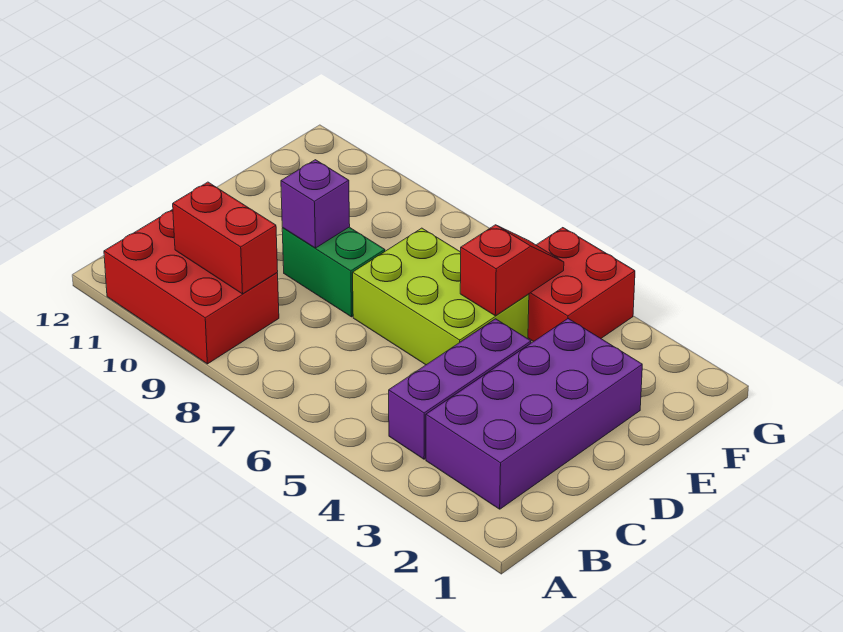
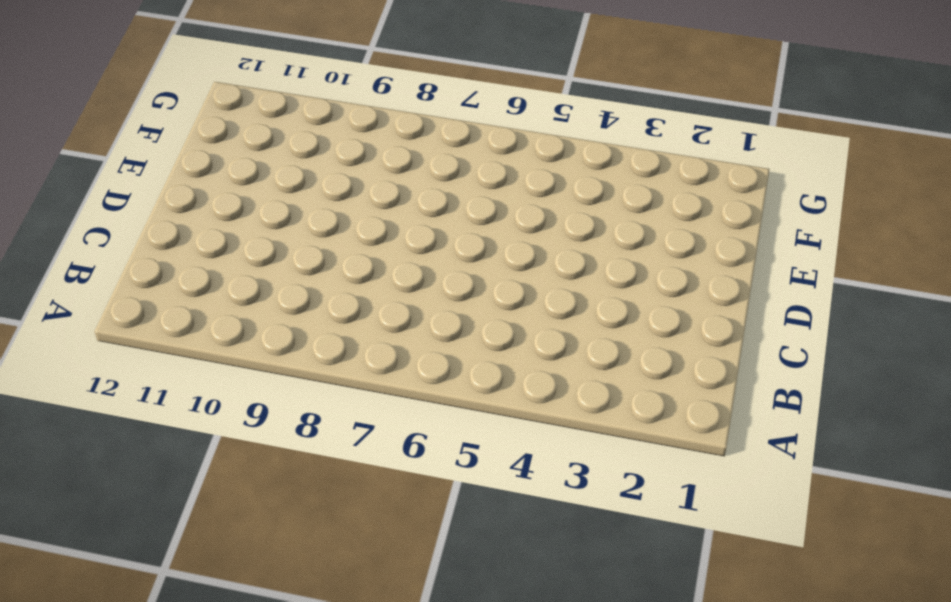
none -> red brick A9:B11 level 1
none -> purple brick B2:E3 level 1

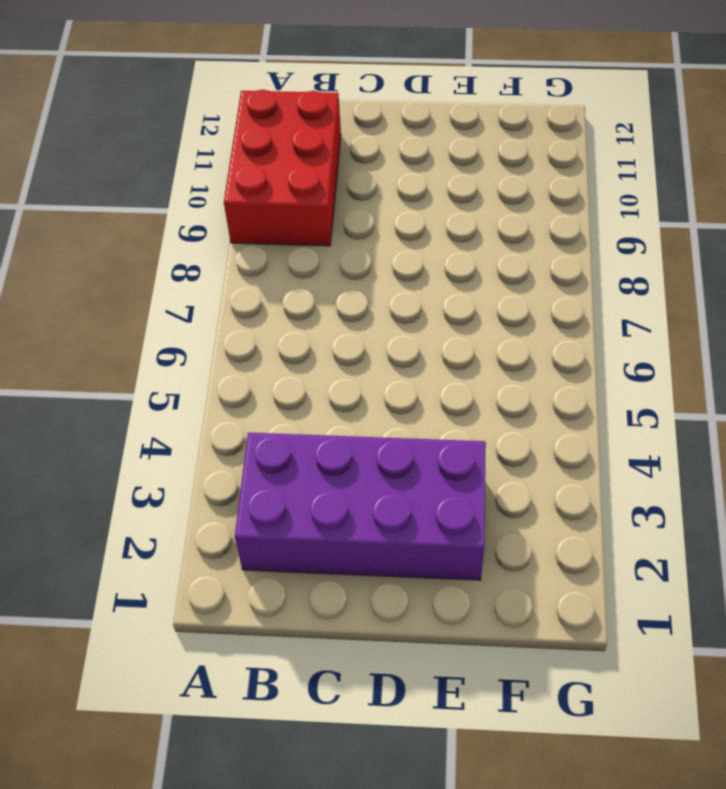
none -> purple brick B4:D4 level 1
none -> lime brick D5:E7 level 1

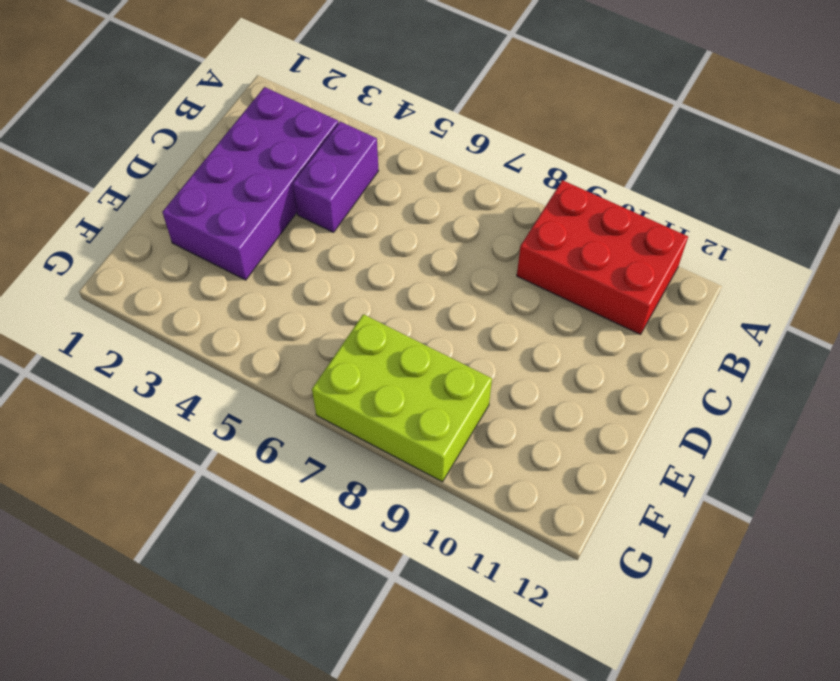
purple brick B4:C4 level 1 -> purple brick B4:D4 level 1
lime brick F7:G9 level 1 -> lime brick D5:E7 level 1
none -> green brick D8:D9 level 1
none -> red brick F4:G5 level 1

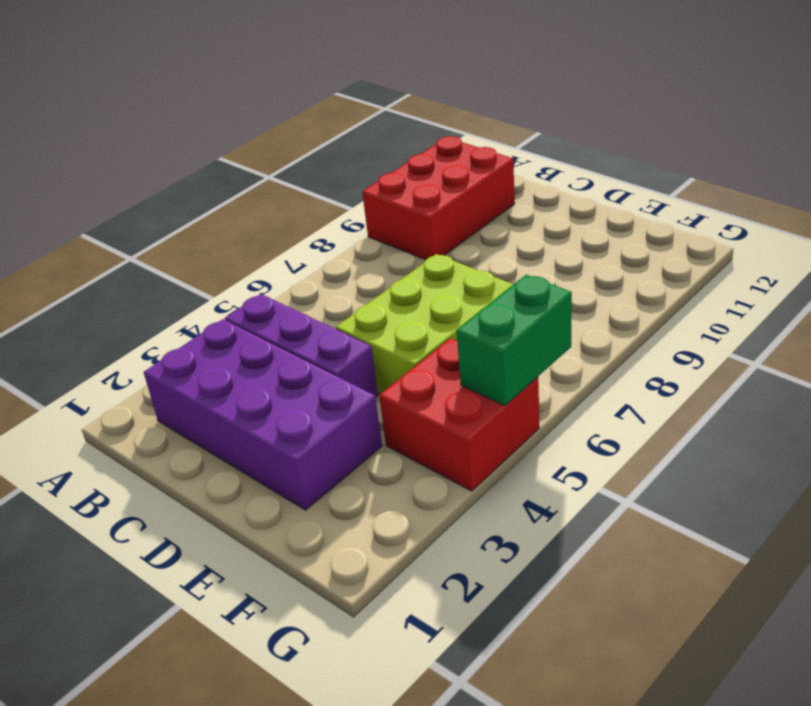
green brick G5:G6 level 2 -> green brick D8:D9 level 1
none -> red brick B9:B10 level 2
none -> purple brick D9 level 2

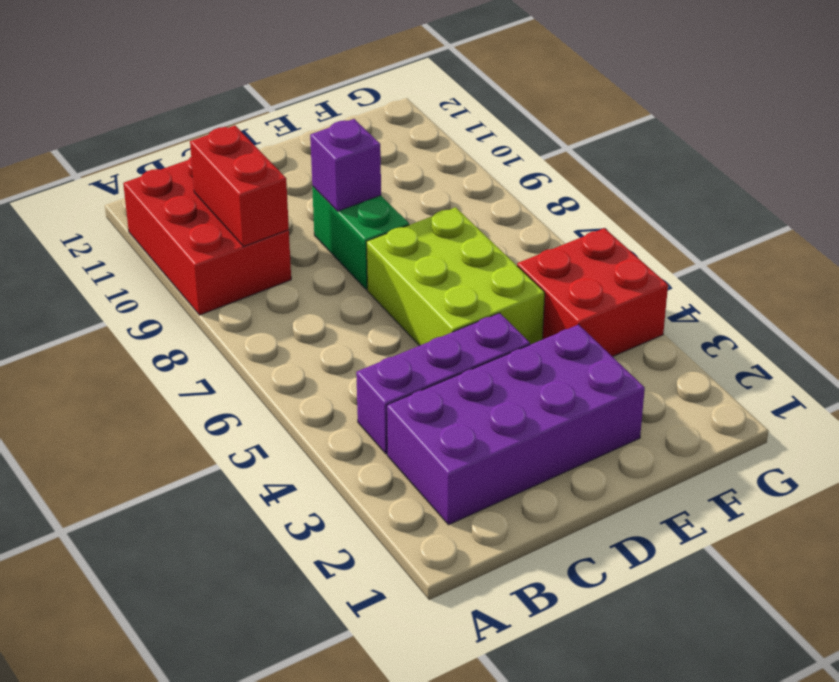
none -> red slope E5:F5 level 2 top E

